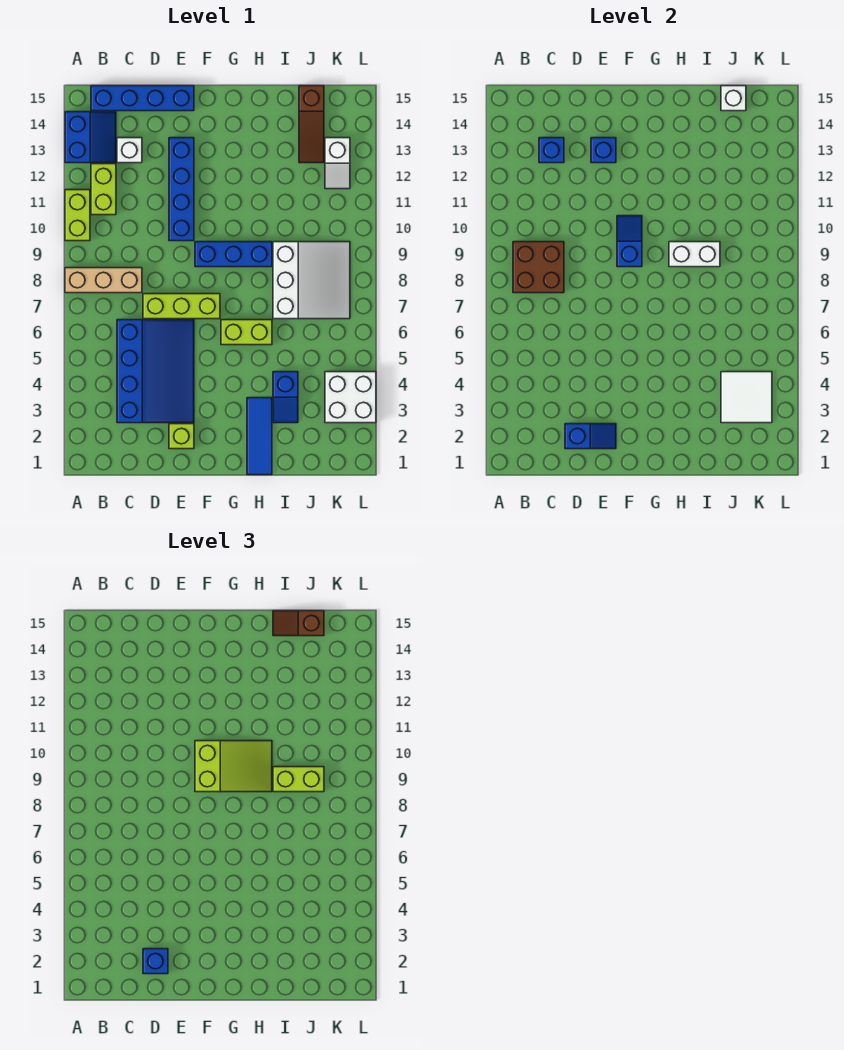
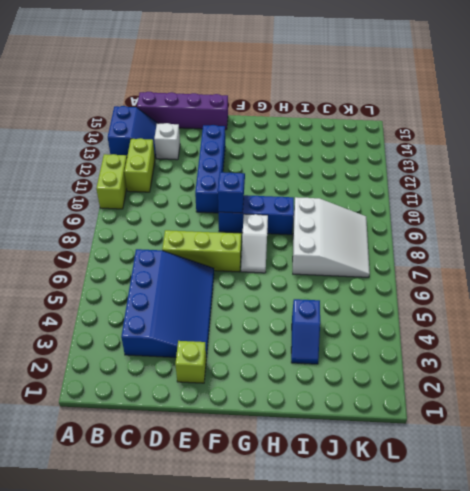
purple brick B15:E15 level 1 -> blue brick B15:E15 level 1
white slope G7:G8 level 1 top 8 -> white slope K12:K13 level 1 top 13
none -> tan brick A8:C8 level 1
none -> lime brick G6:H6 level 1
none -> blue tile H1:H3 level 1
none -> brown slope J13:J15 level 1 top 15

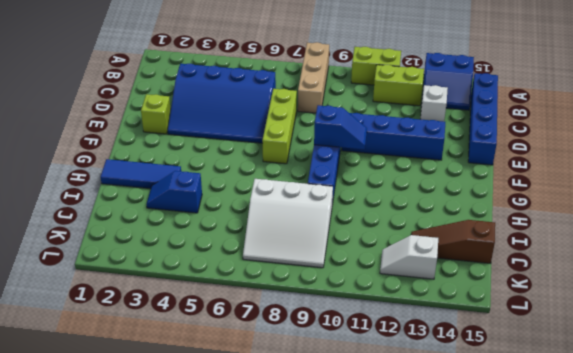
none -> lime brick G6:H6 level 1
none -> white brick K3:L4 level 1
none -> brown brick B8:C9 level 2
none -> blue brick C13 level 2

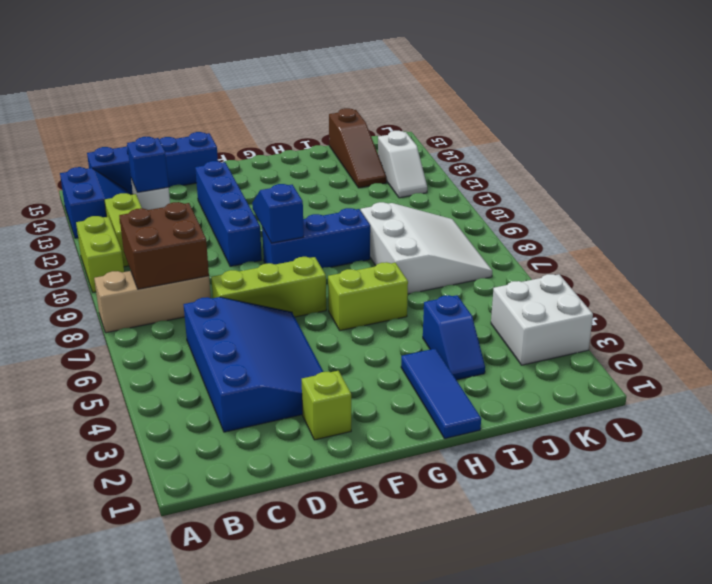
none -> blue slope D2:E2 level 2 top D
none -> blue brick E13 level 2
none -> white brick H9:I9 level 2
none -> white tile J3:K4 level 2

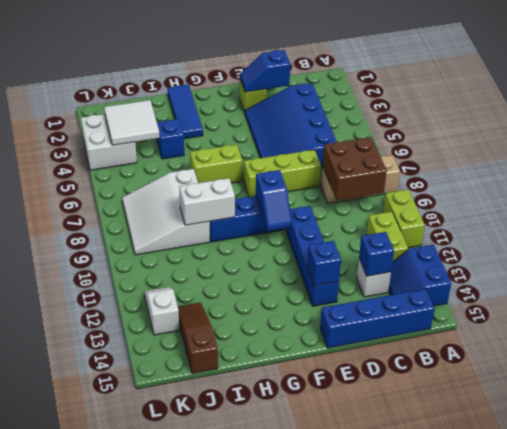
none -> white brick J15 level 2
none -> blue brick D2 level 3
none -> lime slope F9:H10 level 3 top F
none -> lime brick I9:J9 level 3

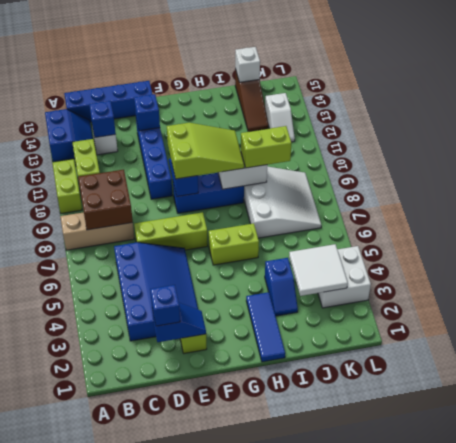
none -> brown slope I15:J15 level 3 top J

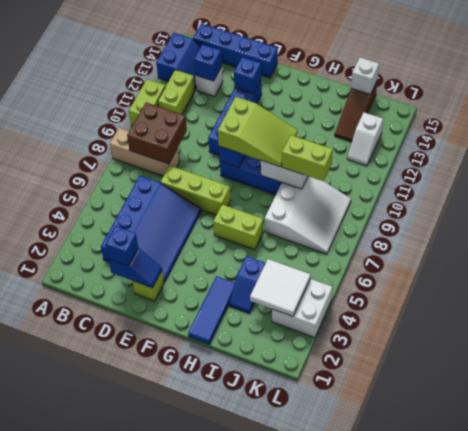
none -> brown slope I15:J15 level 3 top J

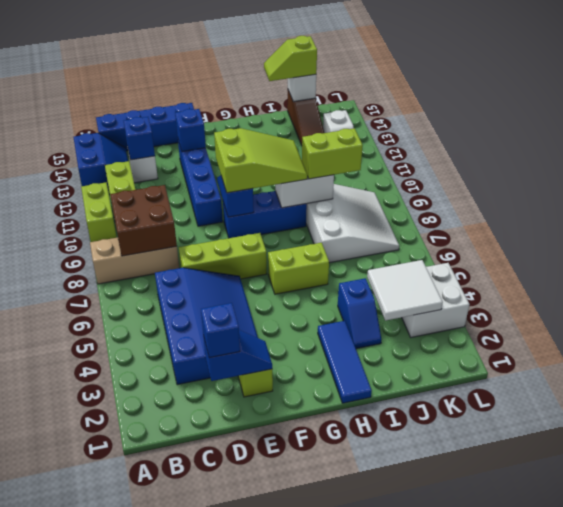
lime slope I15:J15 level 3 top J -> brown slope I15:J15 level 3 top J

